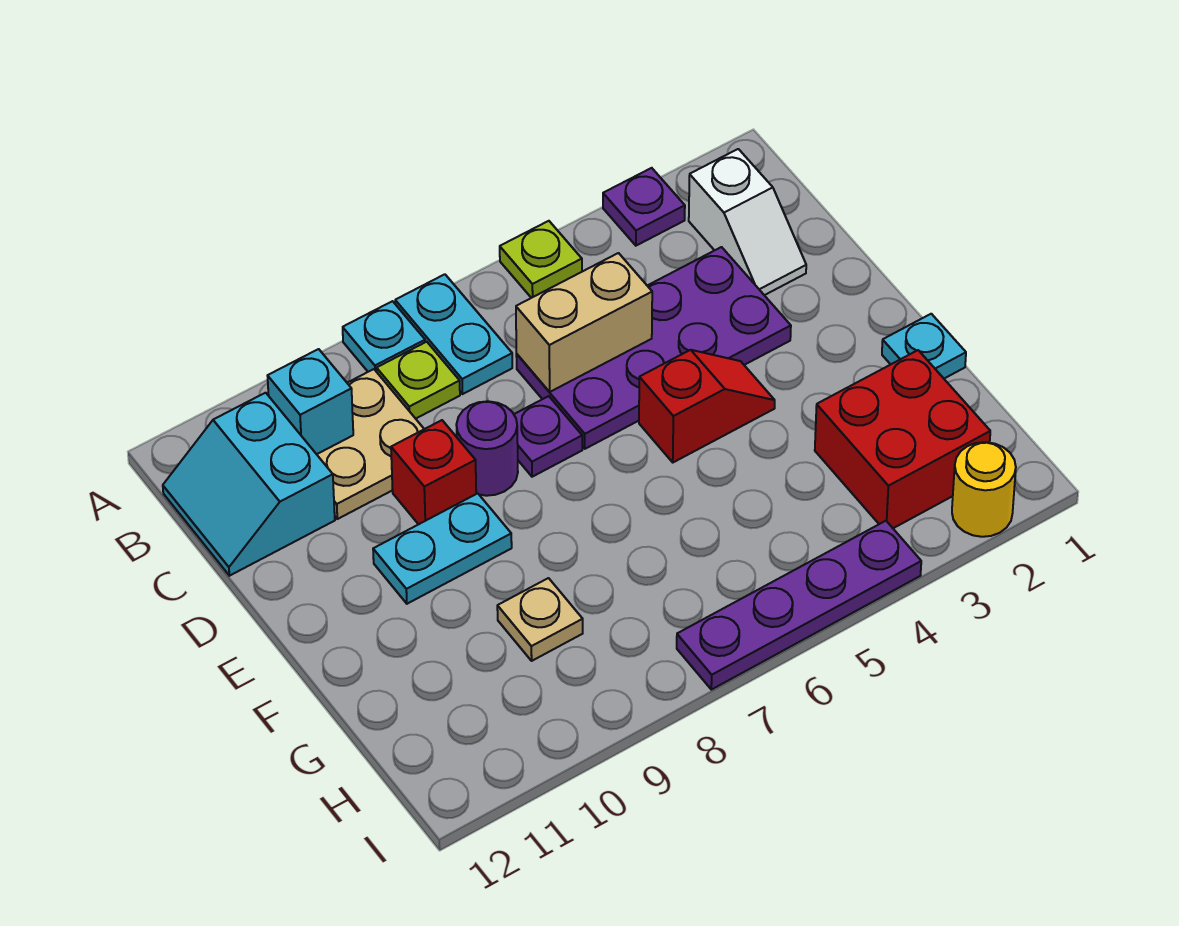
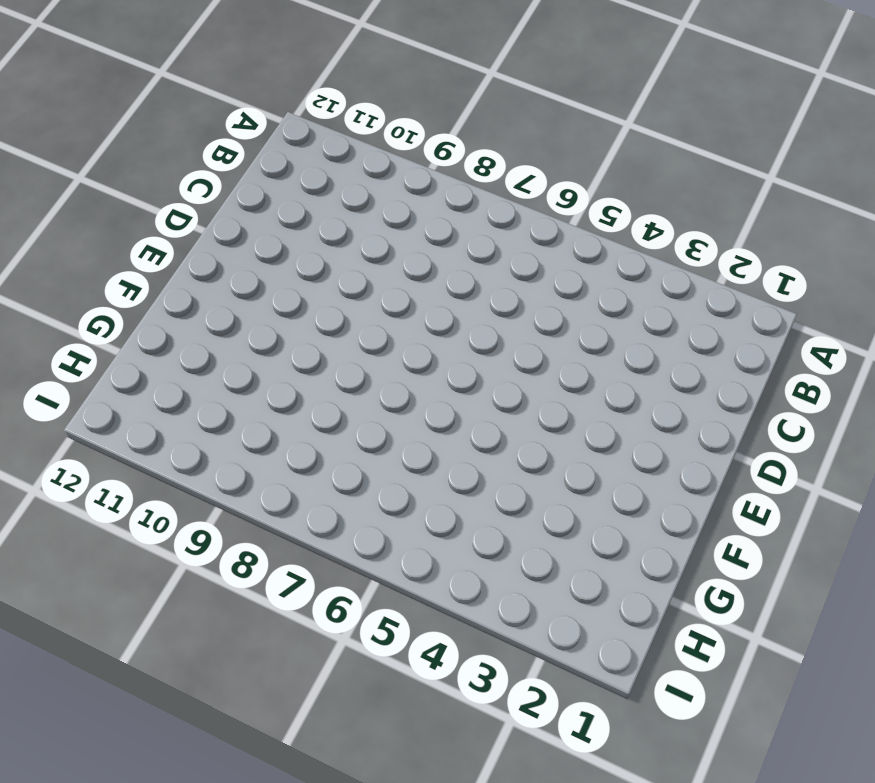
none -> purple plate A3 level 1
none -> lime plate A5 level 1
none -> cyan plate A7:B7 level 1

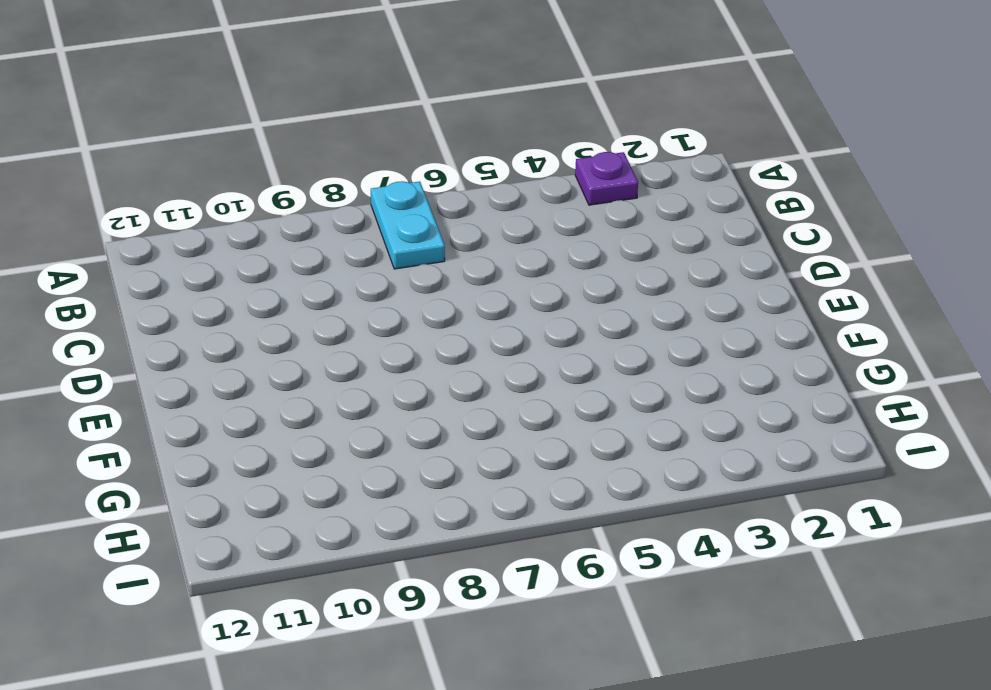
none -> lime plate A5 level 1
none -> cyan plate A8 level 1
none -> white slope B2:C2 level 1 top B

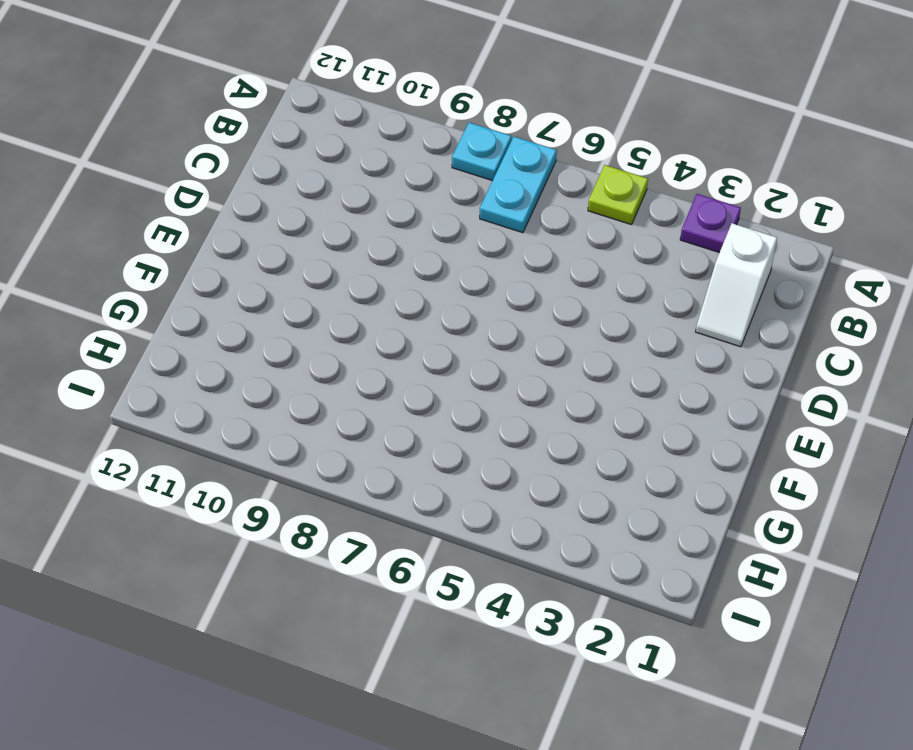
none -> lime plate B8 level 1
none -> tan plate B9:C10 level 1
none -> cyan slope B11:C12 level 1 top 11

